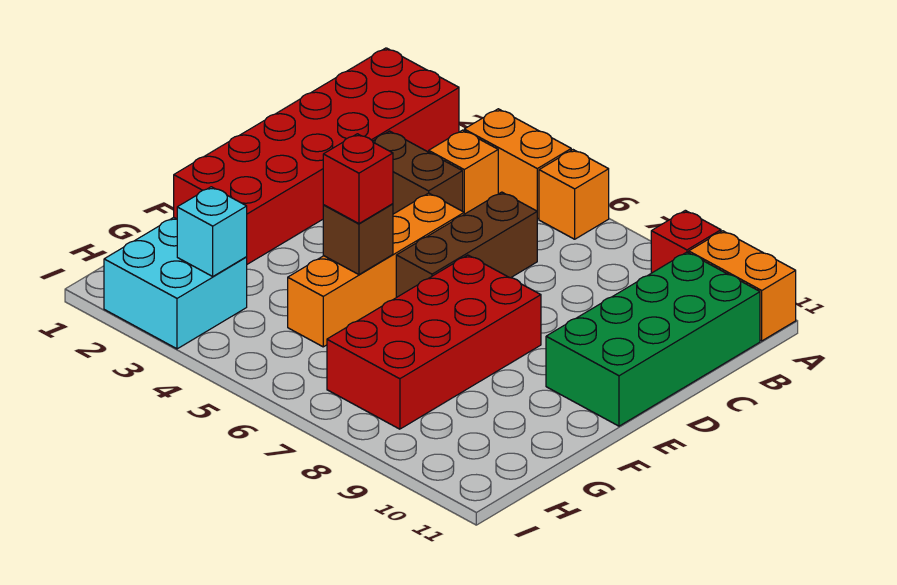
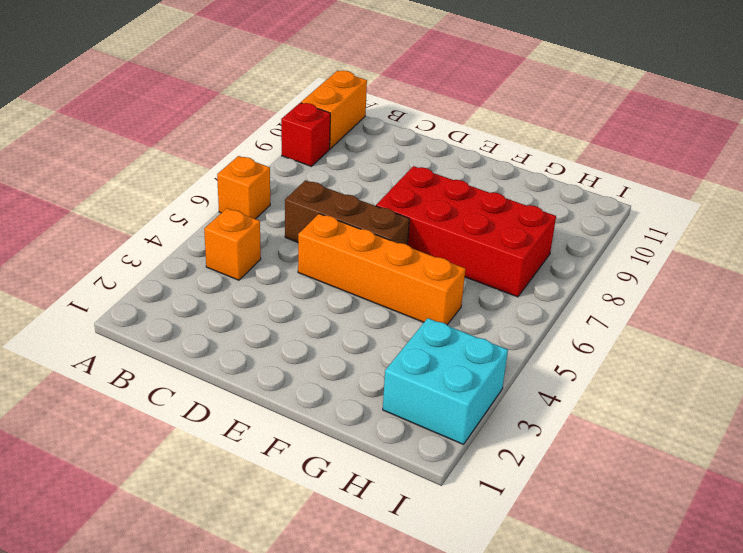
none -> red brick A1:F2 level 1
none -> orange brick A4:A5 level 1
none -> green brick B10:E11 level 1

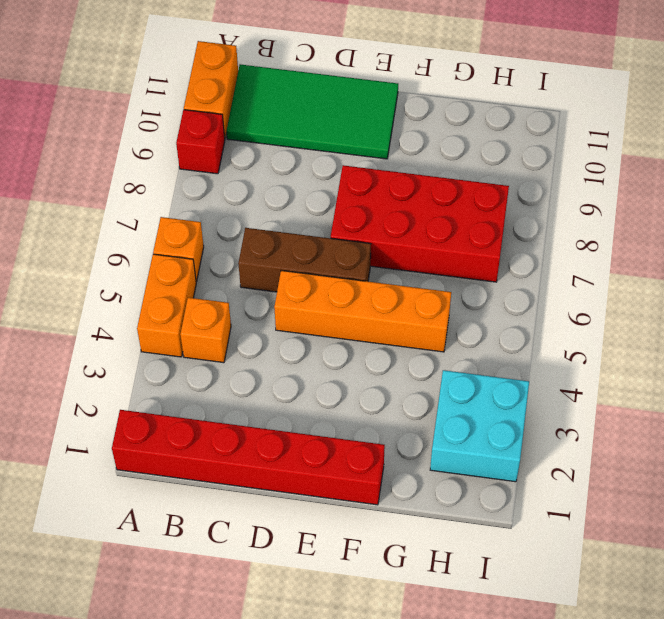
red brick A1:F1 level 1 -> red brick A1:F2 level 1
green tile B10:E11 level 1 -> green brick B10:E11 level 1
none -> brown brick C3:C4 level 1
none -> brown brick F5 level 2
none -> cyan brick H3 level 2

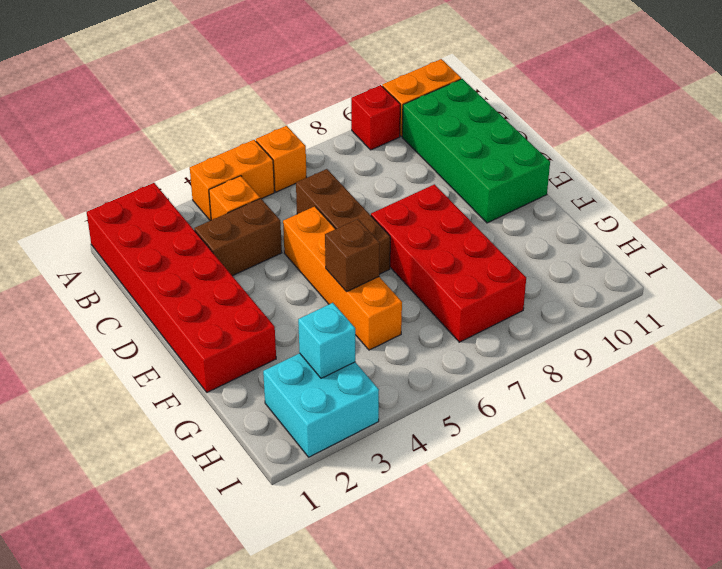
none -> red brick F5 level 3

